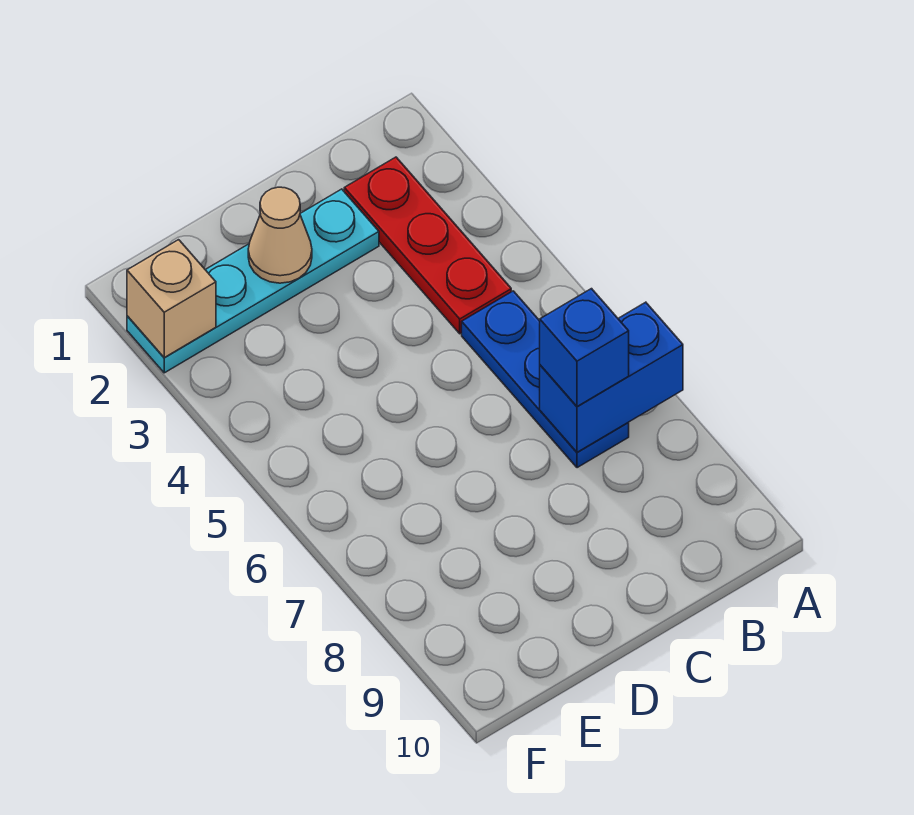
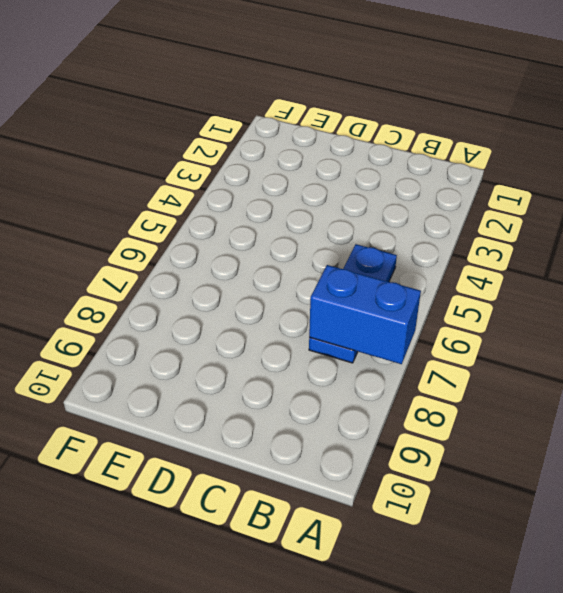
none -> red plate B2:B4 level 1
none -> cyan plate C2:F2 level 1

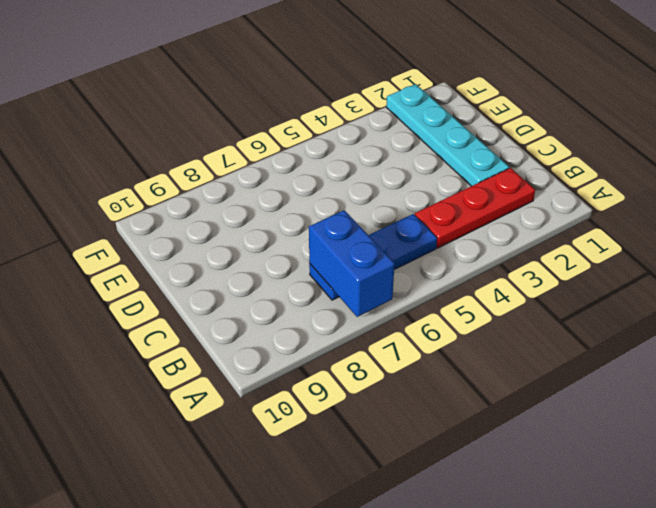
none -> tan cone D2 level 2
none -> tan brick F2 level 2

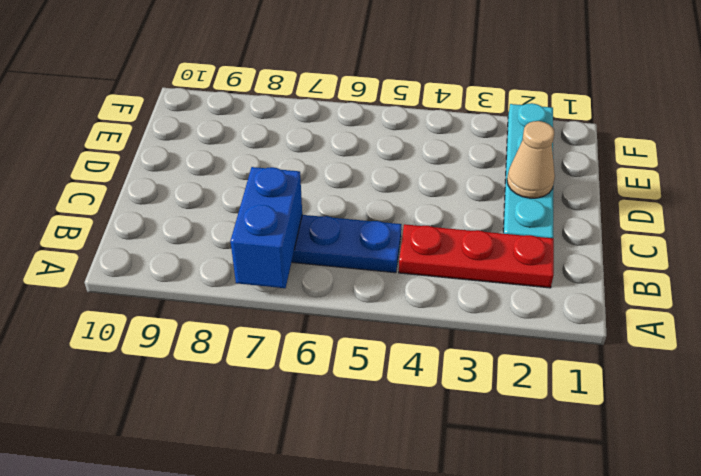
none -> tan brick F2 level 2
none -> blue brick B7 level 3

